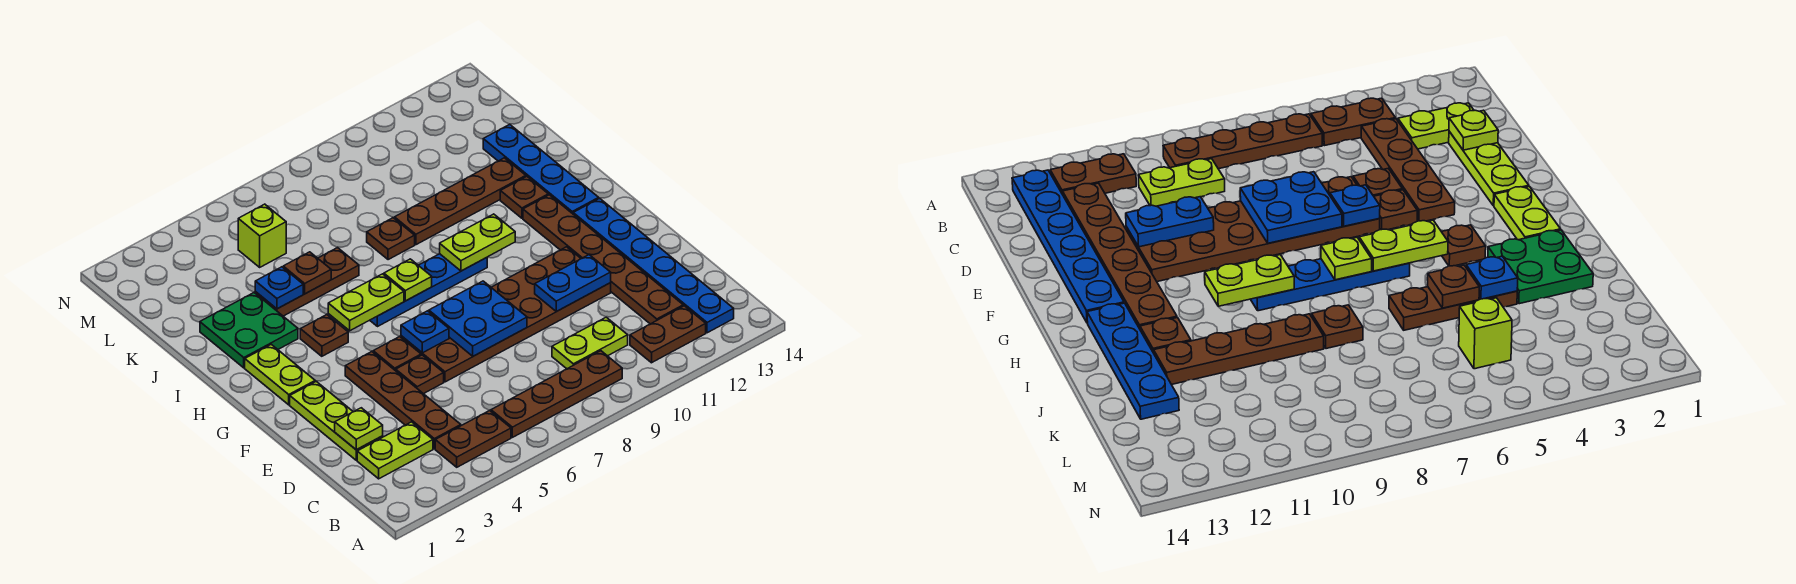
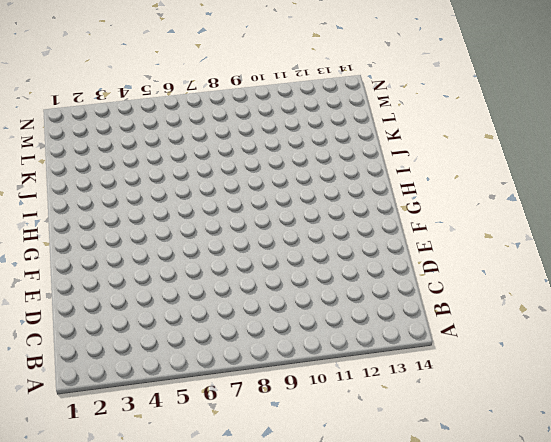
none -> brown plate B4:B5 level 1
none -> brown plate B6:B9 level 1
none -> brown plate B11:B12 level 1
none -> blue plate B13:G13 level 1

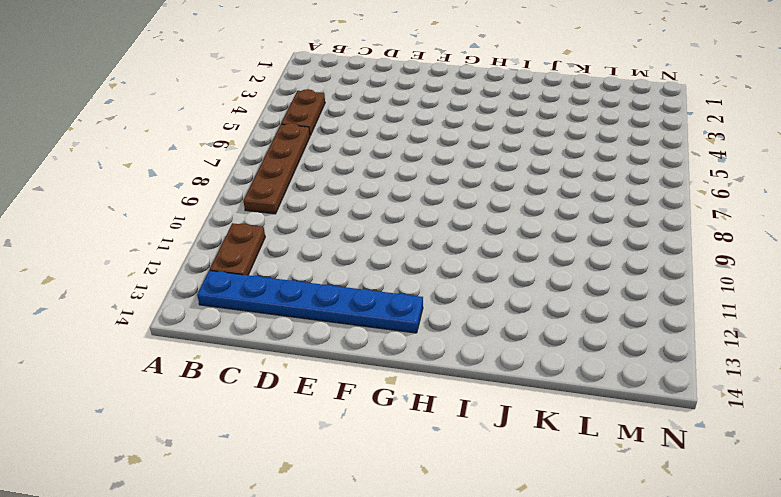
none -> lime plate C2:C3 level 1
none -> brown plate C4:F4 level 1
none -> lime plate C9:C10 level 1
none -> brown plate C12:H12 level 1

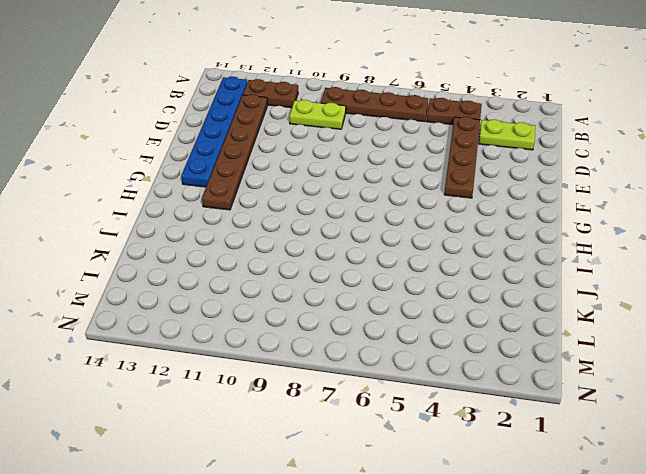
none -> lime plate D2:F2 level 1
none -> brown plate E5 level 1
none -> brown plate E6:F11 level 1
none -> brown plate F5 level 1

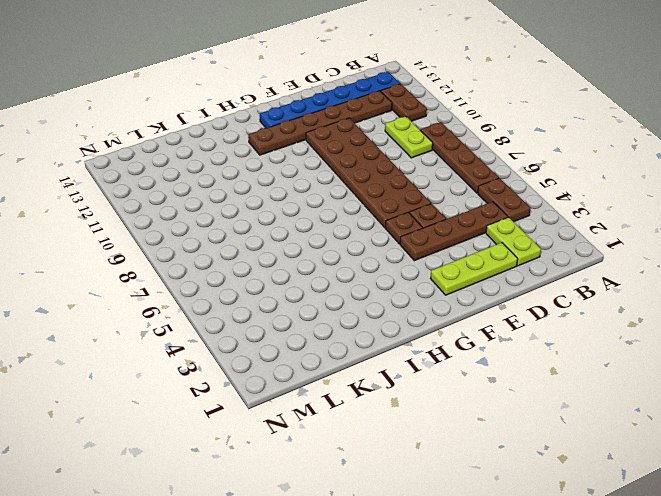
none -> lime plate G2:H2 level 1
none -> brown plate H4 level 1
none -> blue plate H6:H9 level 1
none -> blue plate H13:K13 level 1

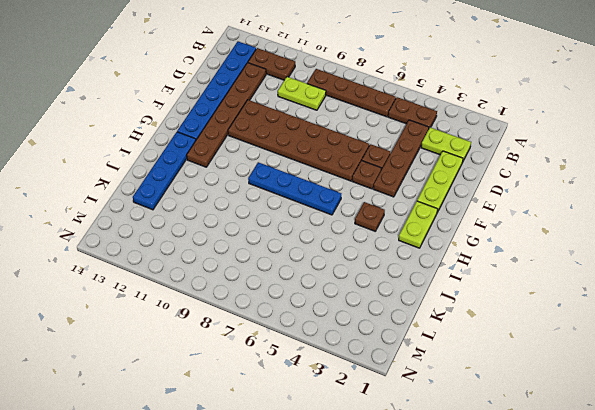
none -> green plate I2:J3 level 1
none -> brown plate I12 level 1
none -> brown plate J4:J6 level 1
none -> brown plate J8 level 1

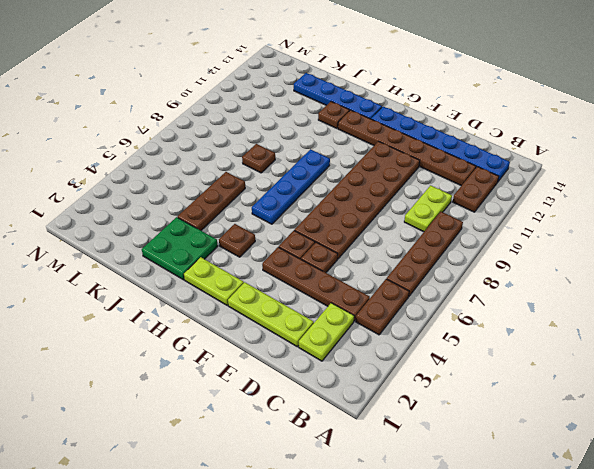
none -> brown plate J9:J12 level 1
none -> lime brick L5 level 1
none -> lime plate D2 level 2
none -> blue plate E7:F8 level 2

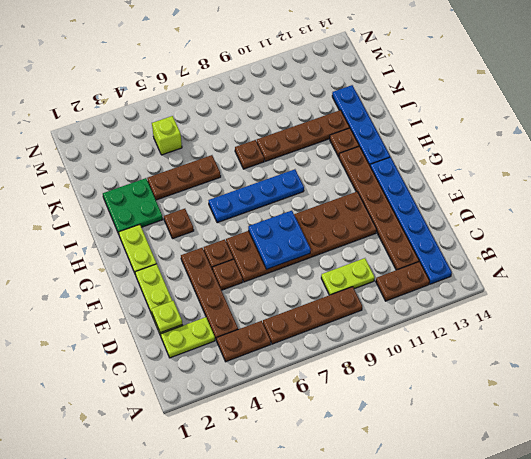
none -> blue plate E10:E11 level 2
none -> blue plate F6 level 2
none -> lime plate H5:H6 level 2
none -> lime plate H7 level 2

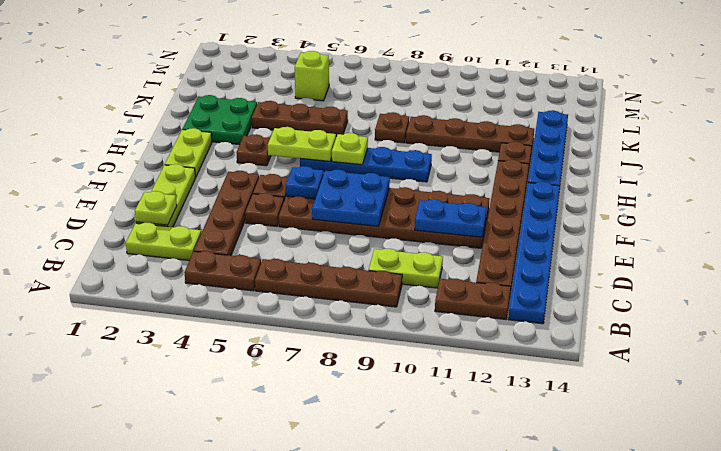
none -> lime plate H9:H10 level 2
none -> blue plate J4 level 2
none -> brown plate J5 level 2

